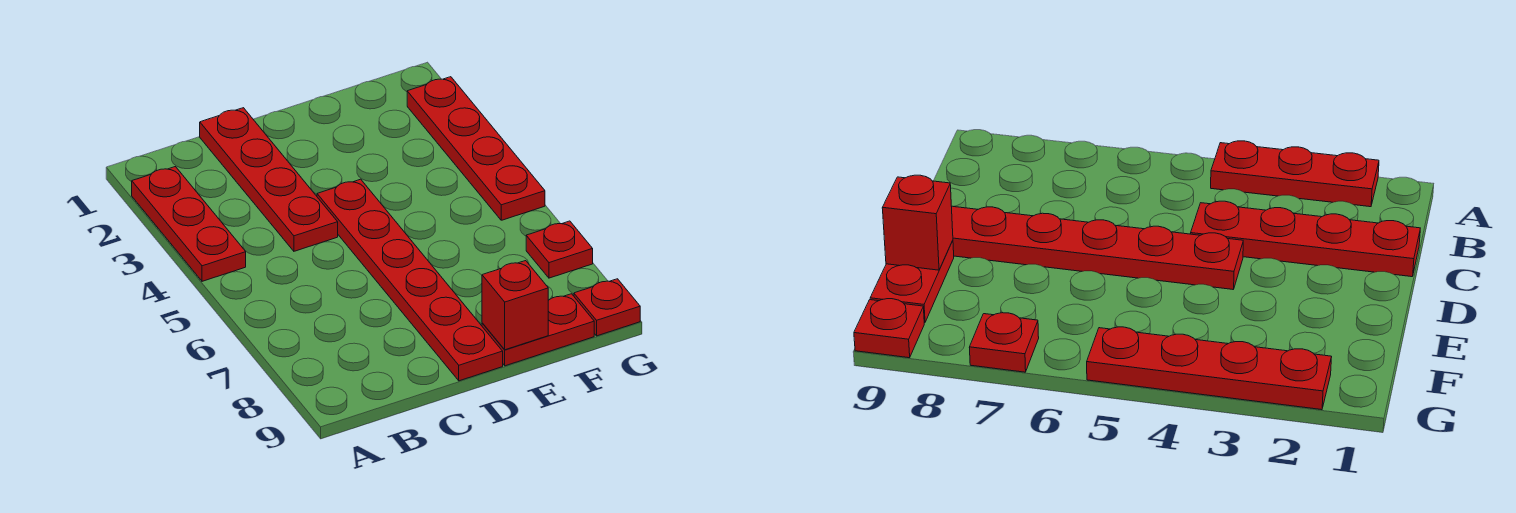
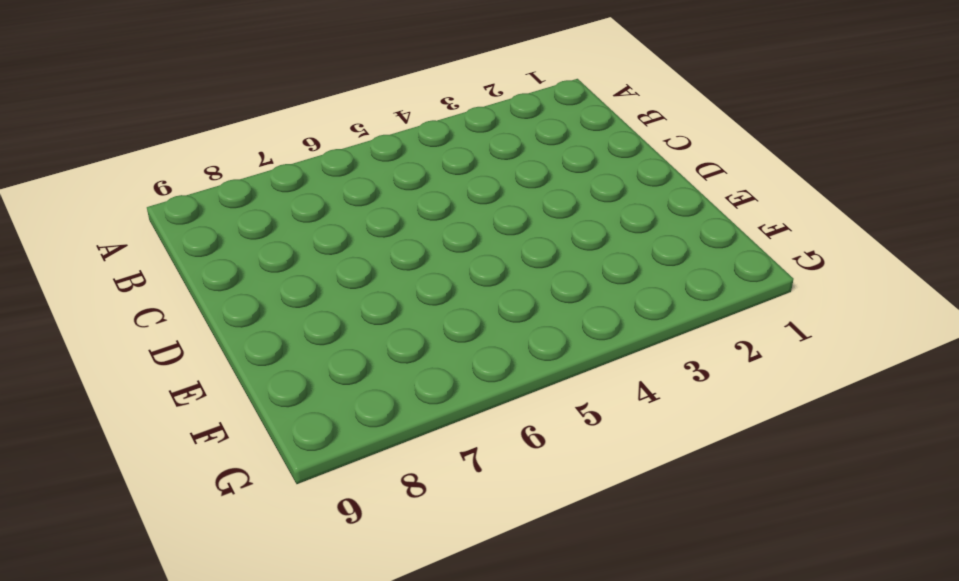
none -> red plate A2:A4 level 1
none -> red plate C1:C4 level 1

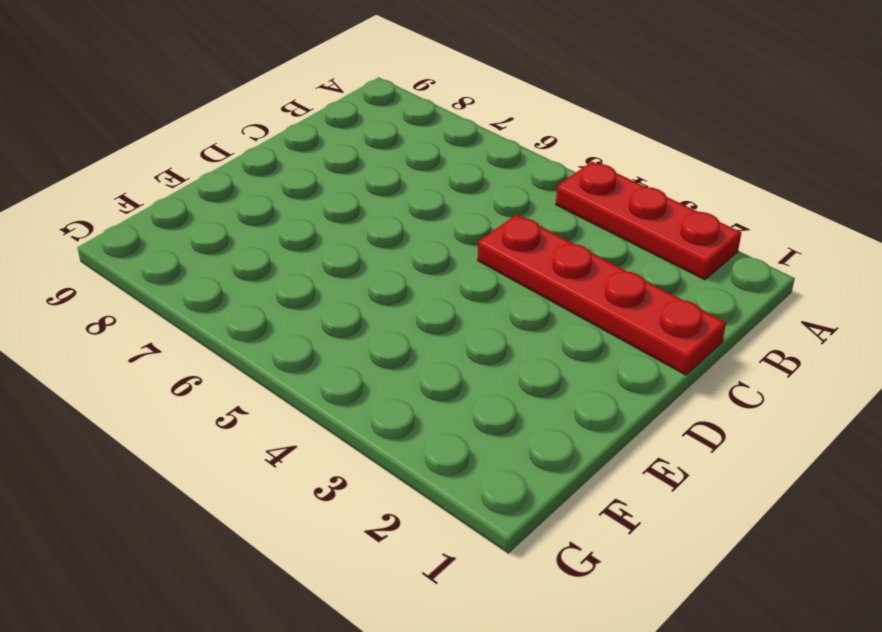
none -> red plate D4:D9 level 1
none -> red plate E9:F9 level 1

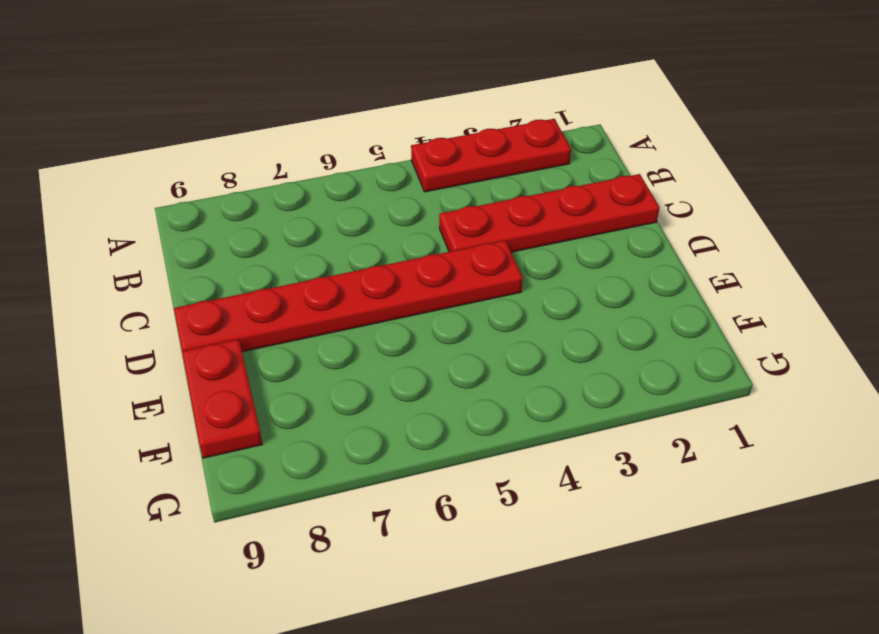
none -> red plate G2:G5 level 1
none -> red plate G7 level 1

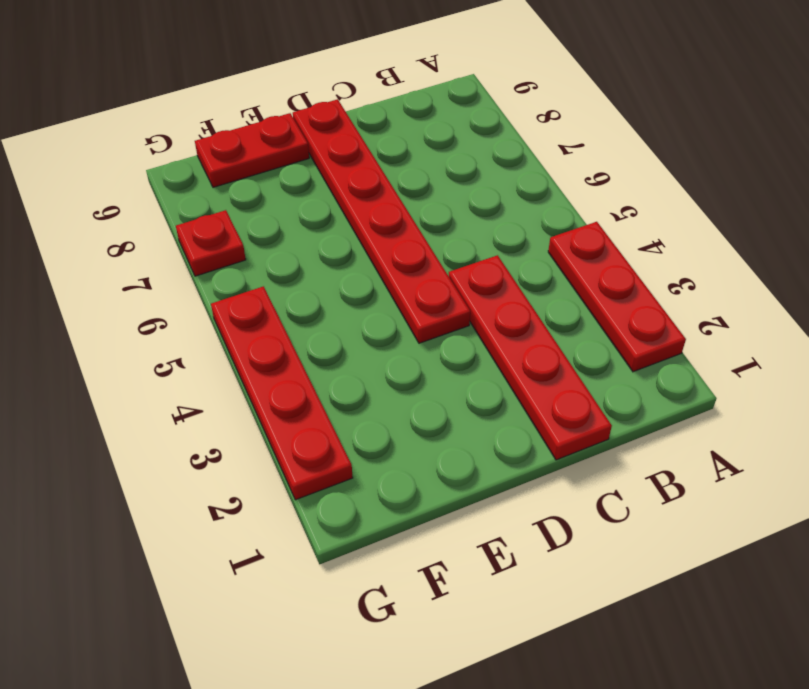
none -> red plate G9 level 1
none -> red brick E9 level 2

